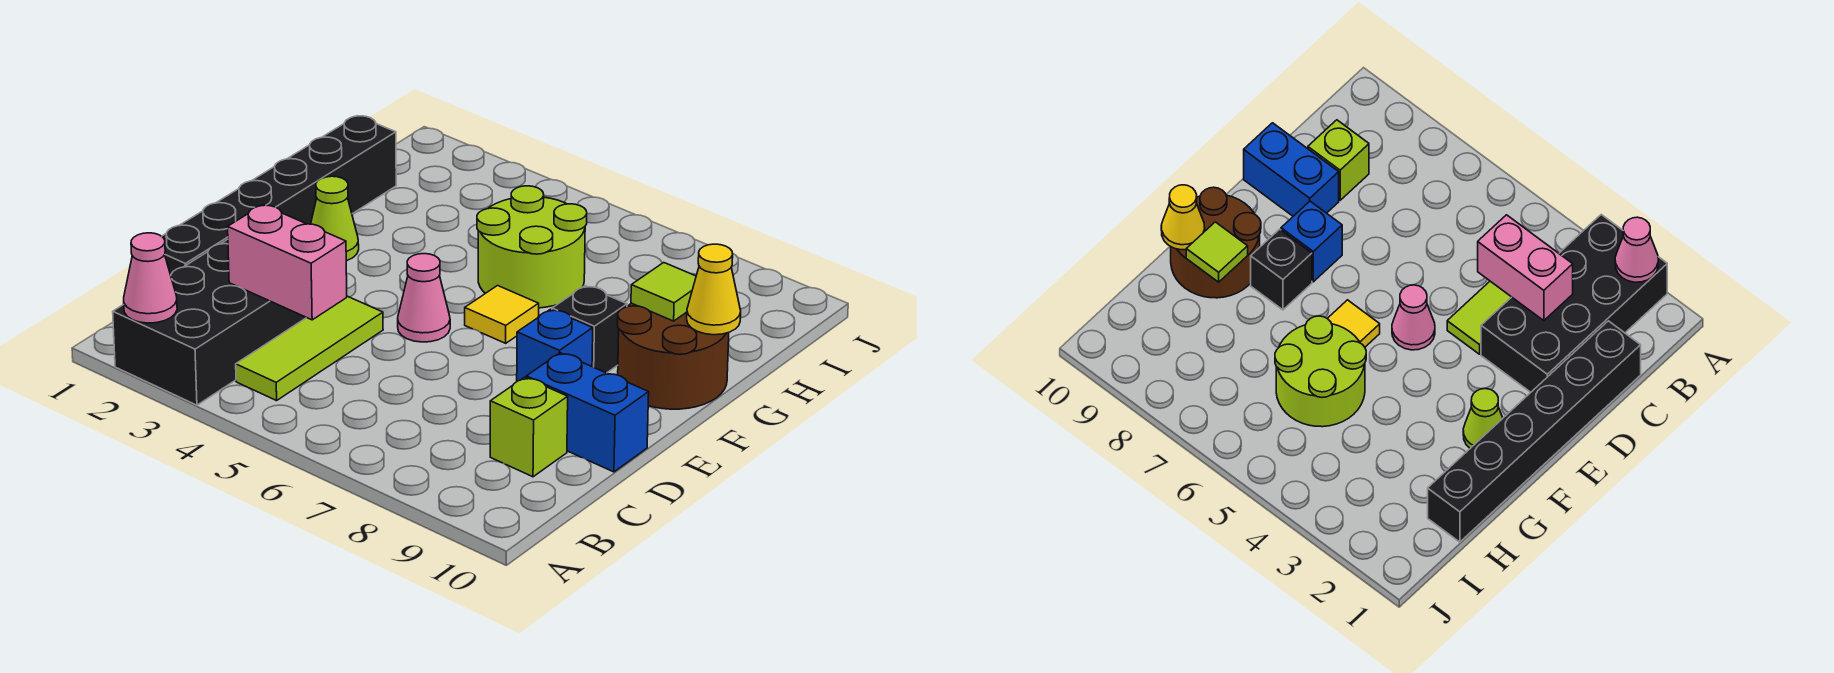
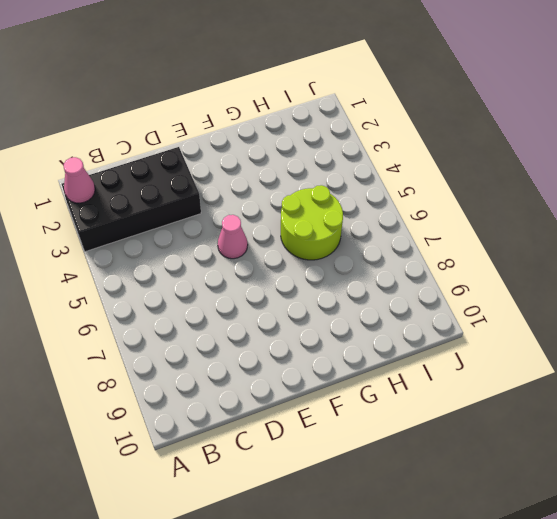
none -> lime tile B4:D4 level 1
none -> black brick C1:H1 level 1
none -> lime brick C9 level 1

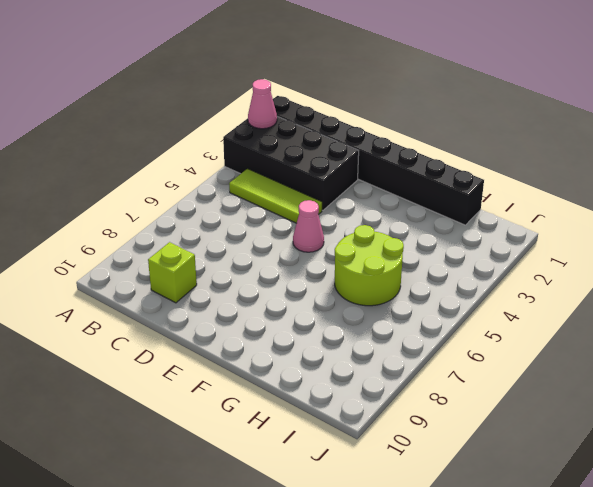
black brick A1:H1 level 1 -> black brick C1:H1 level 1
none -> blue brick D9:D10 level 1
none -> blue brick E8 level 1
none -> lime cone F2 level 1

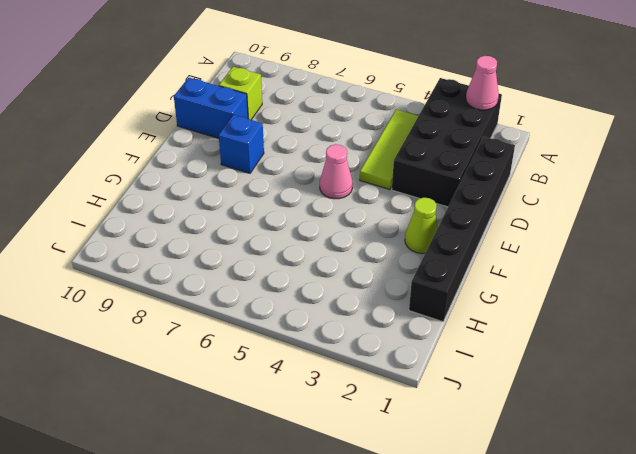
none -> yellow tile F6 level 1
none -> black brick F8 level 1
none -> brown round brick F9:G10 level 1

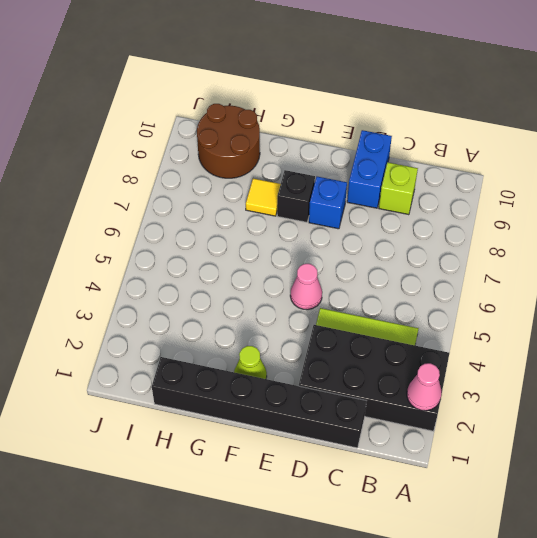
yellow tile G8 level 1 -> yellow tile F6 level 1
brown round brick H9:I10 level 1 -> brown round brick F9:G10 level 1
none -> lime round brick G5:H6 level 1
none -> pink brick C3:C4 level 2
none -> lime tile G9 level 2

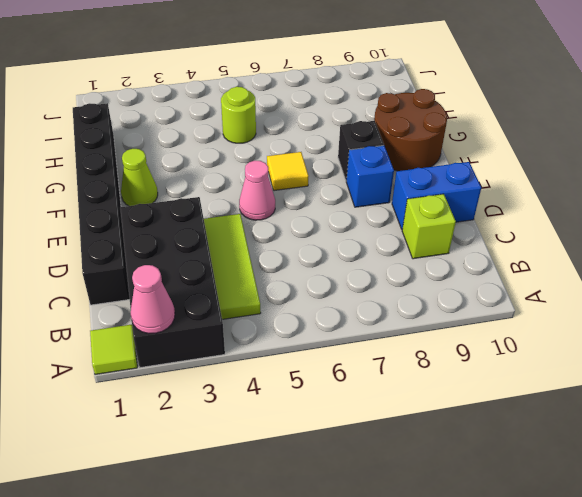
lime tile A1 level 1 -> lime tile G9 level 2
lime round brick H5 level 1 -> lime round brick G5:H6 level 1
none -> pink brick C3:C4 level 2
none -> yellow cone G10 level 2

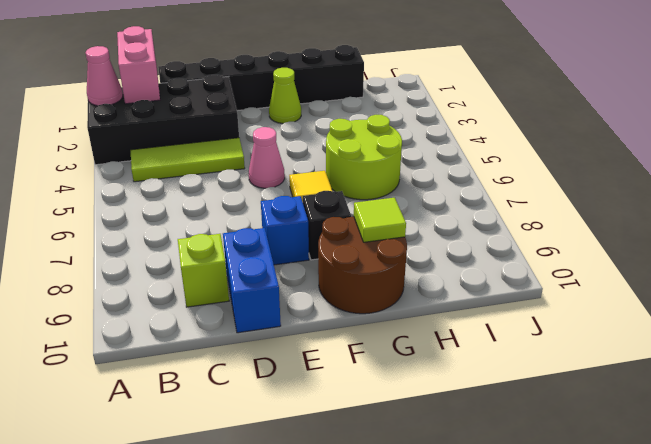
pink brick B1:B2 level 2 -> pink brick C3:C4 level 2
none -> yellow cone G10 level 2

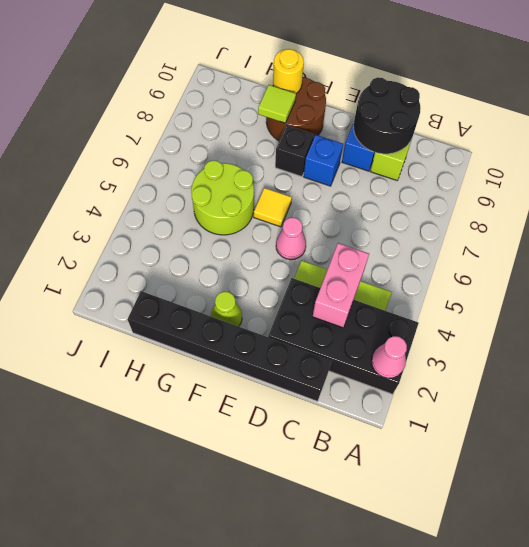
black round brick C9:D10 level 2 -> none
yellow round brick G10 level 2 -> yellow cone G10 level 2

